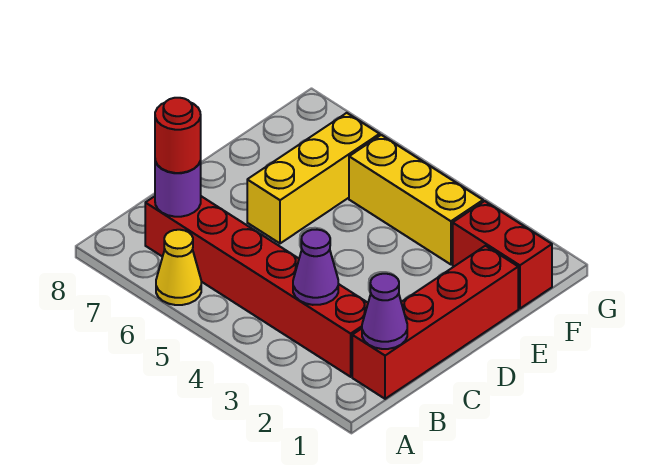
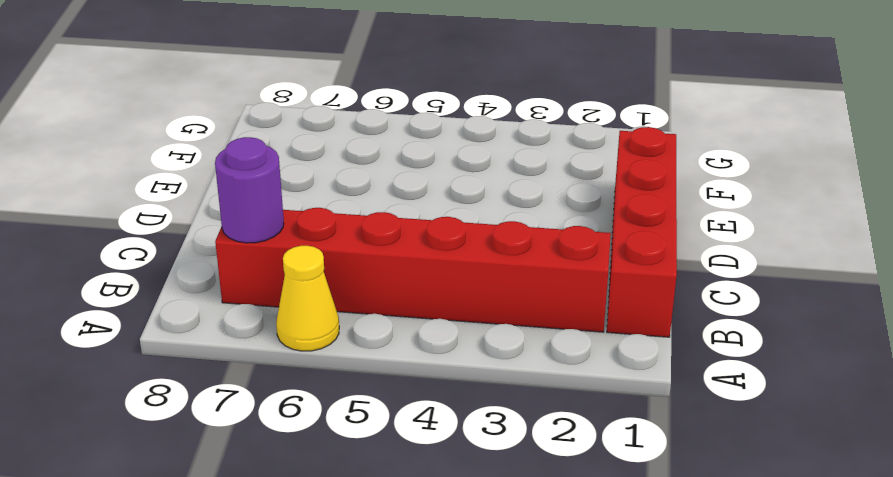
none -> yellow brick D6:F6 level 1
none -> red brick F1:F2 level 1

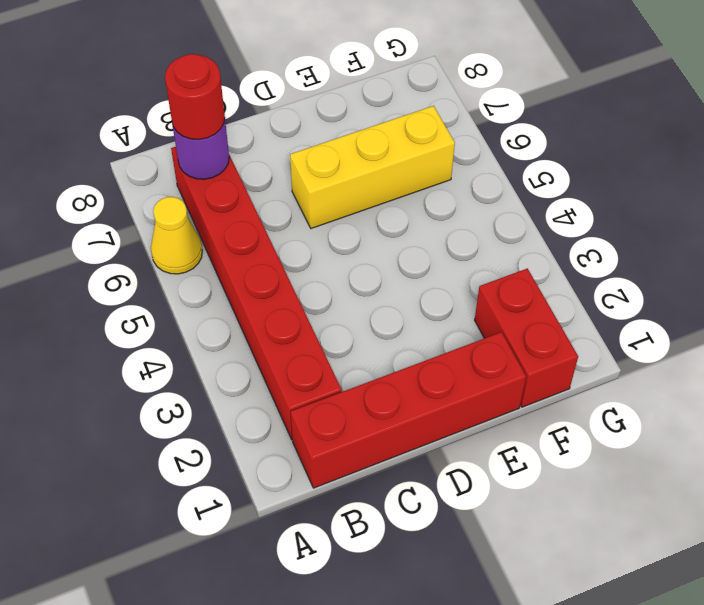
none -> yellow brick F3:F5 level 1
none -> purple cone B1 level 2

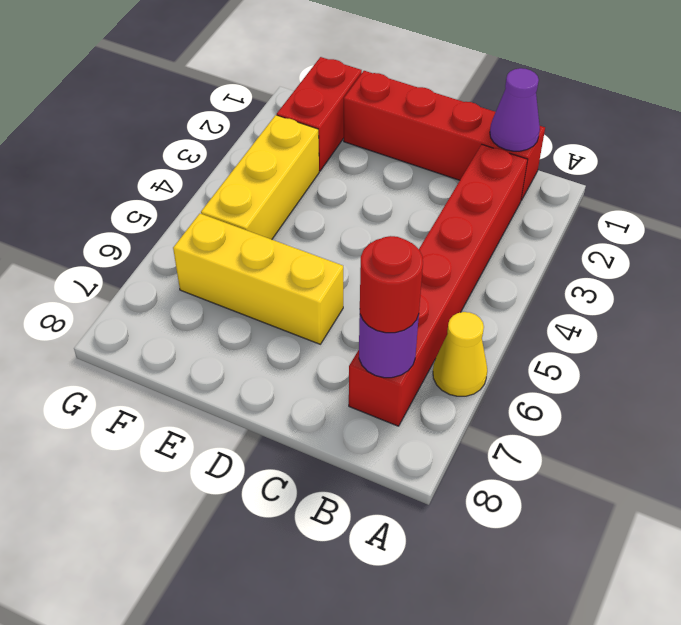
none -> purple cone B3 level 2

